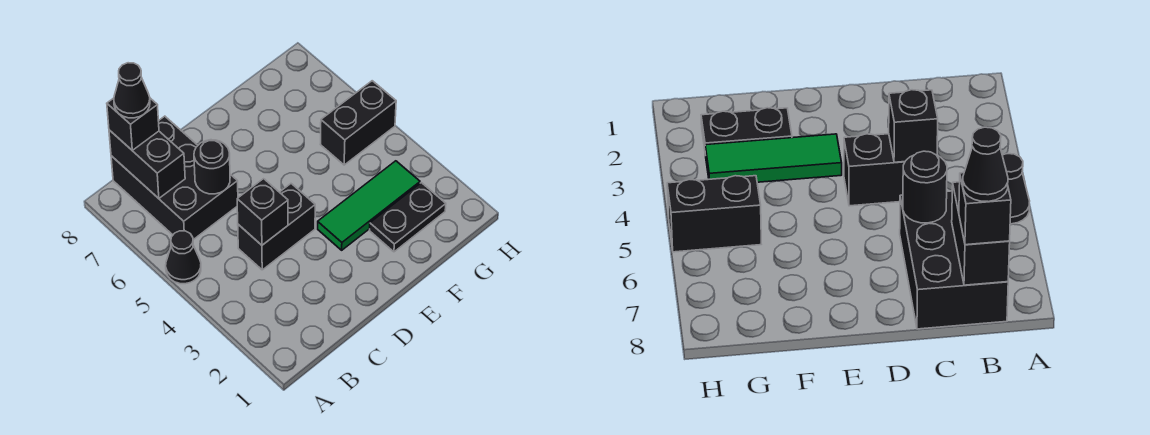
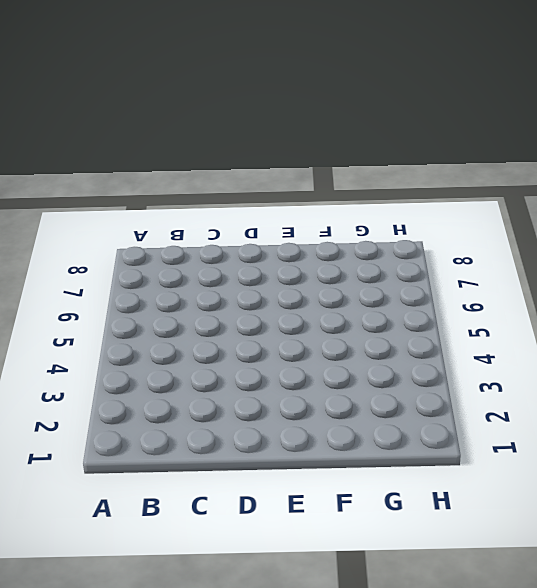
none -> black cone A5 level 1
none -> black brick B6:C8 level 1

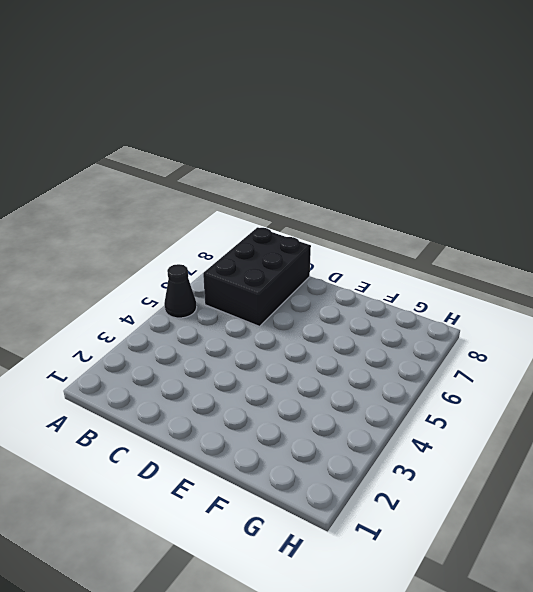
none -> black brick C4:D4 level 1
none -> green tile E3:G3 level 1

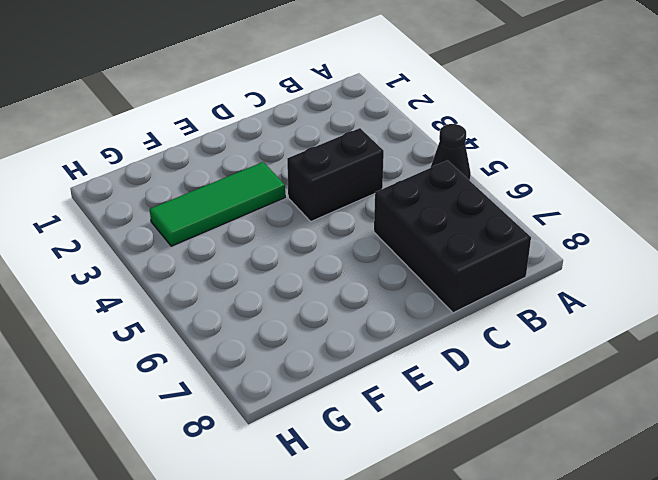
none -> black plate F2:G2 level 1
none -> black brick G5:H5 level 1

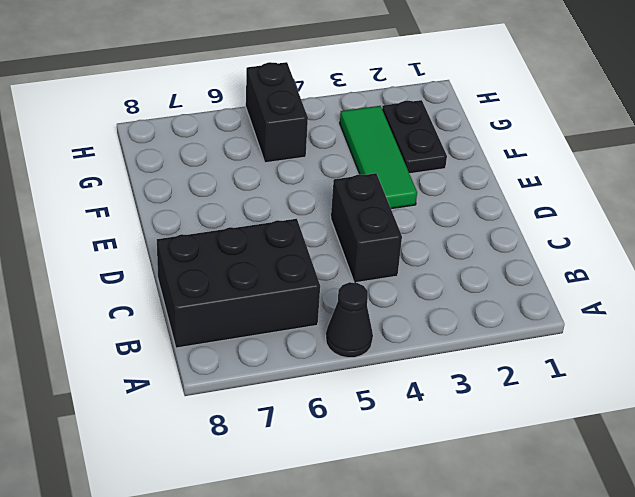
none -> black brick B7:B8 level 2
none -> black brick C4 level 2

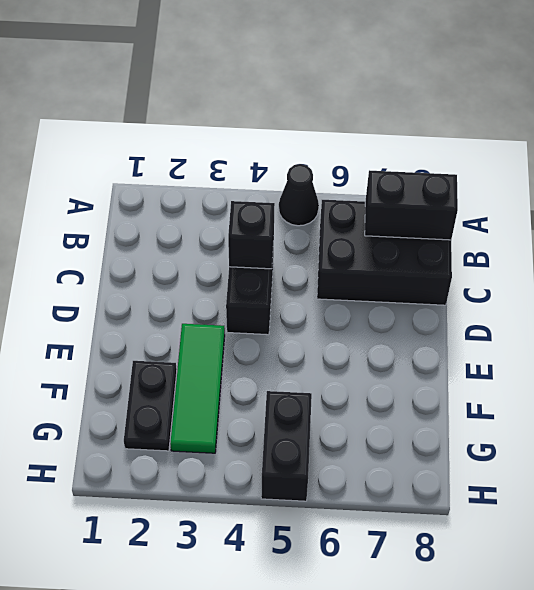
none -> black round brick C6 level 2
none -> black brick B8 level 3

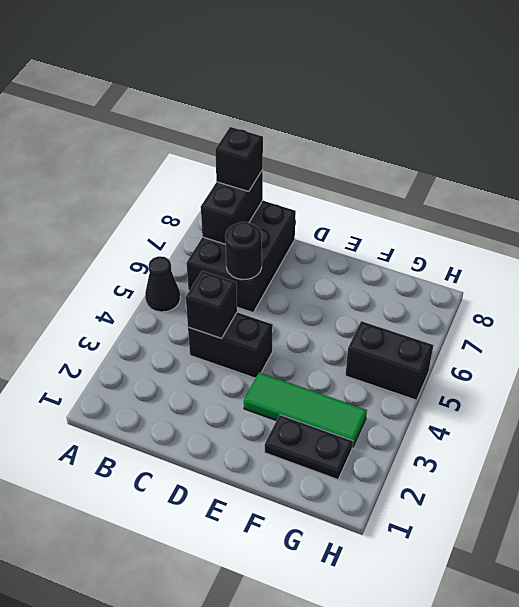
none -> black cone B8 level 4

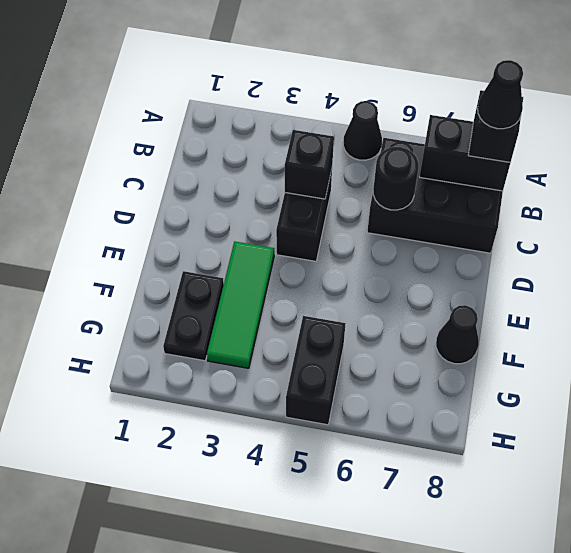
black cone F8 level 1 -> none

